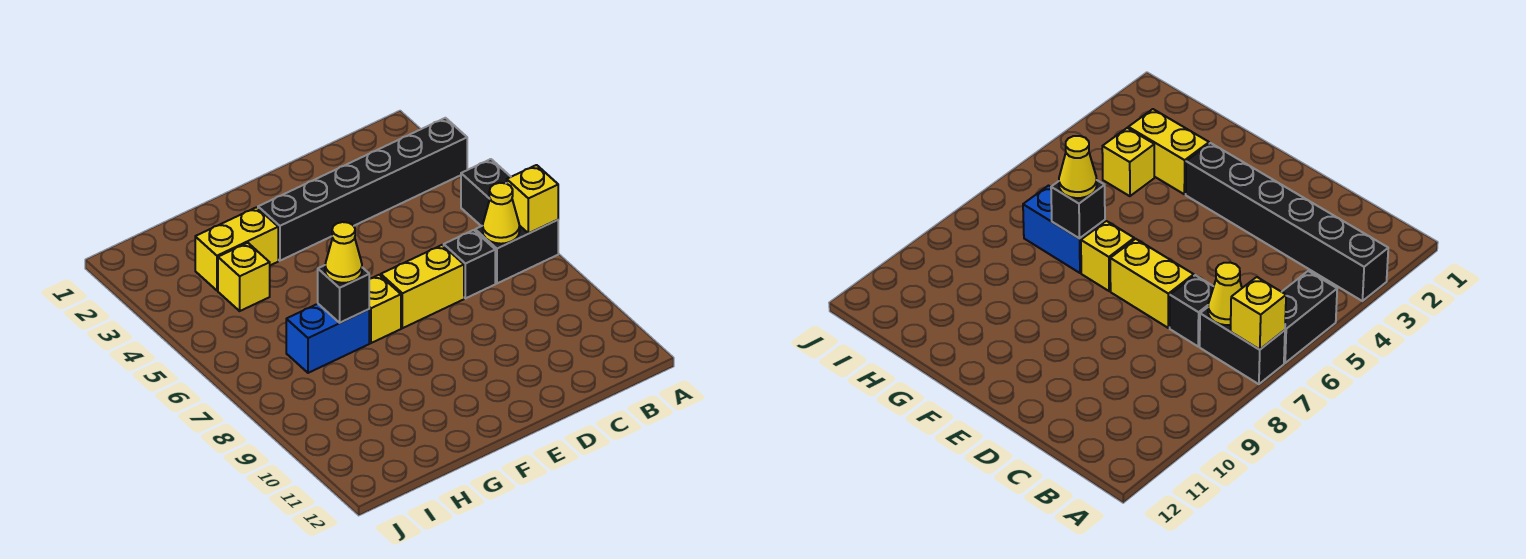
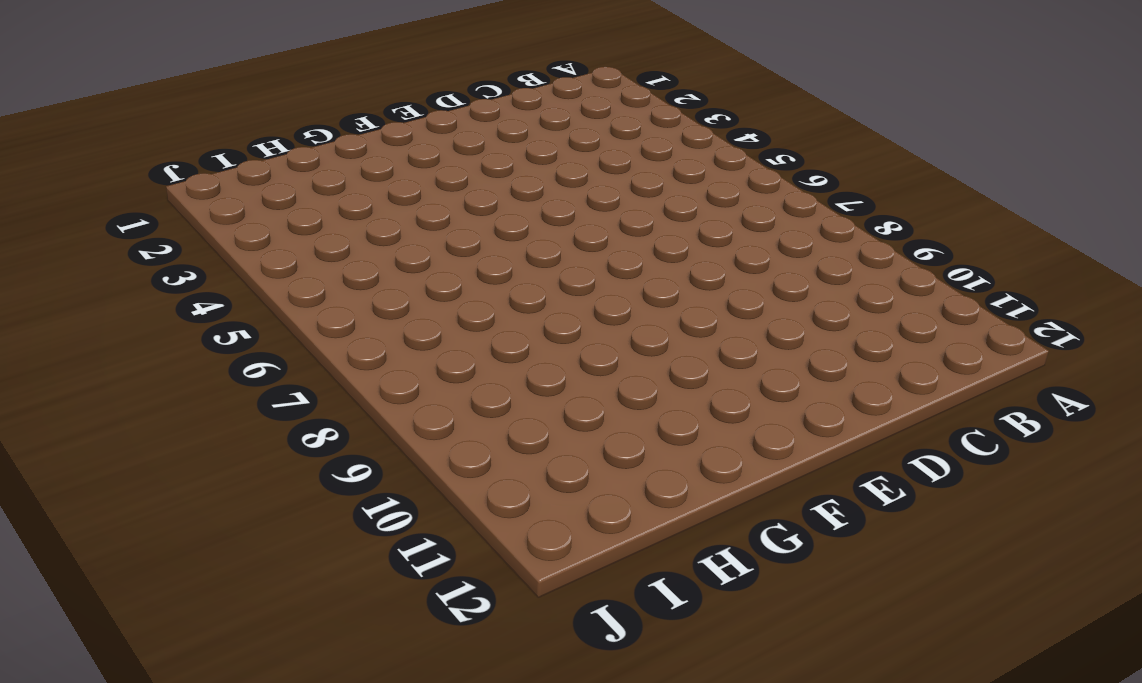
none -> black brick A3:F3 level 1
none -> black brick A5:A6 level 1
none -> black brick A7:B7 level 1

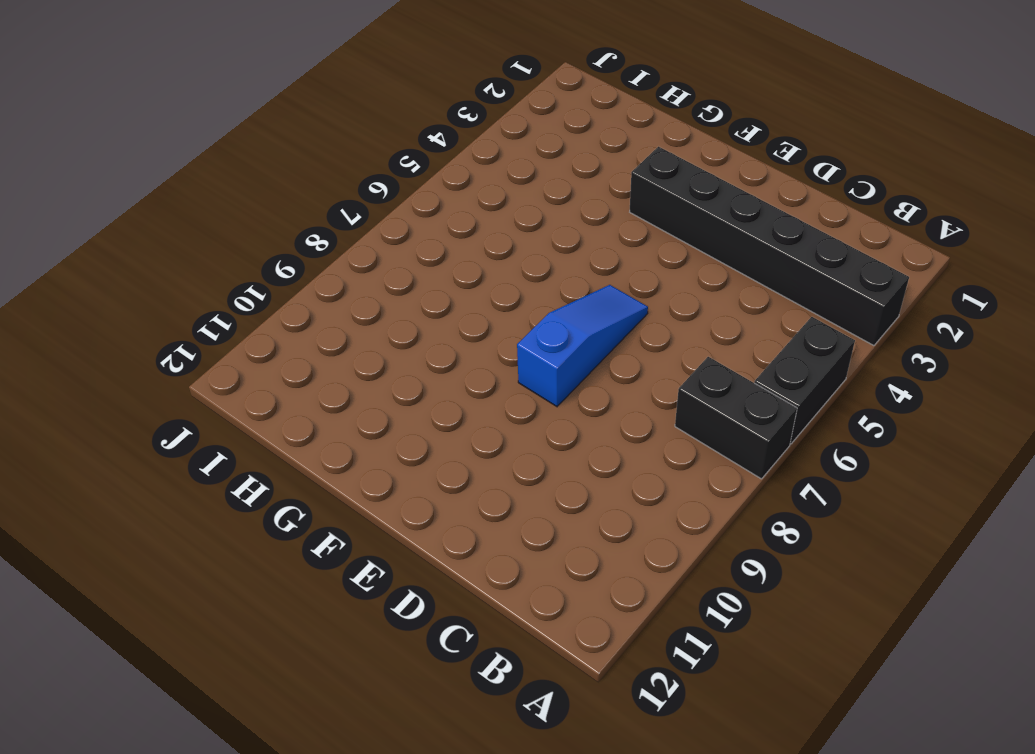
blue slope E6:E8 level 1 top 8 -> yellow brick D7:E7 level 1
none -> black brick C7 level 1
none -> yellow brick F7 level 1
none -> yellow brick G3:H3 level 1

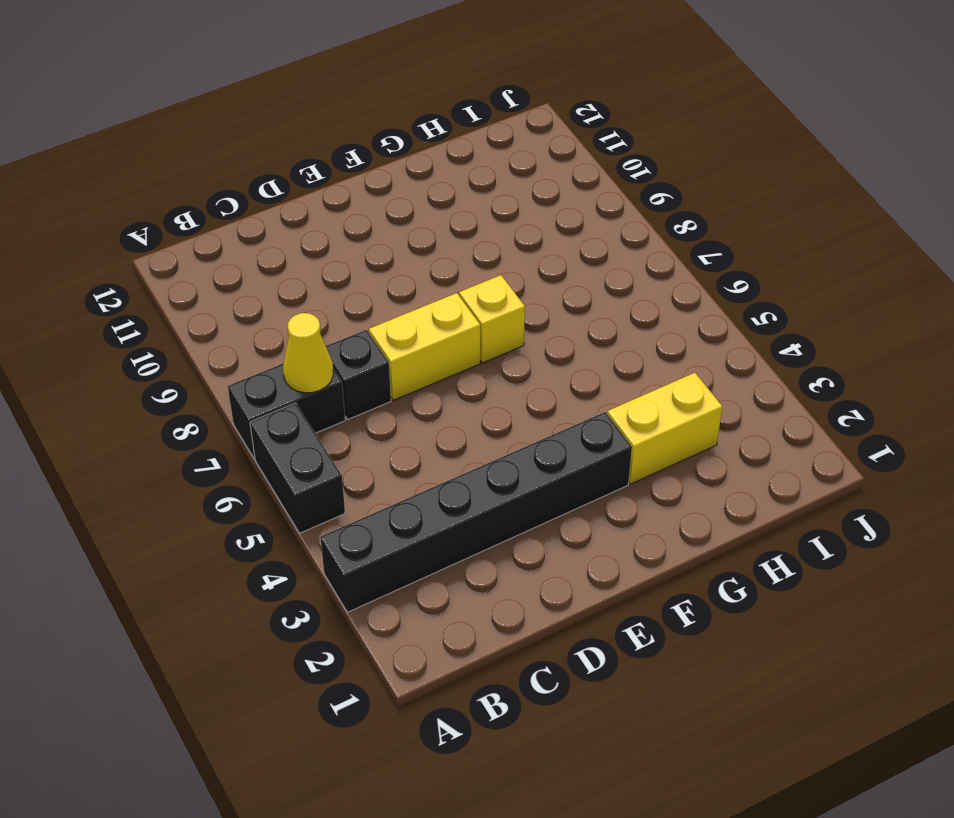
none -> blue brick G7:H7 level 1
none -> yellow brick H4 level 1
none -> yellow brick A7 level 2

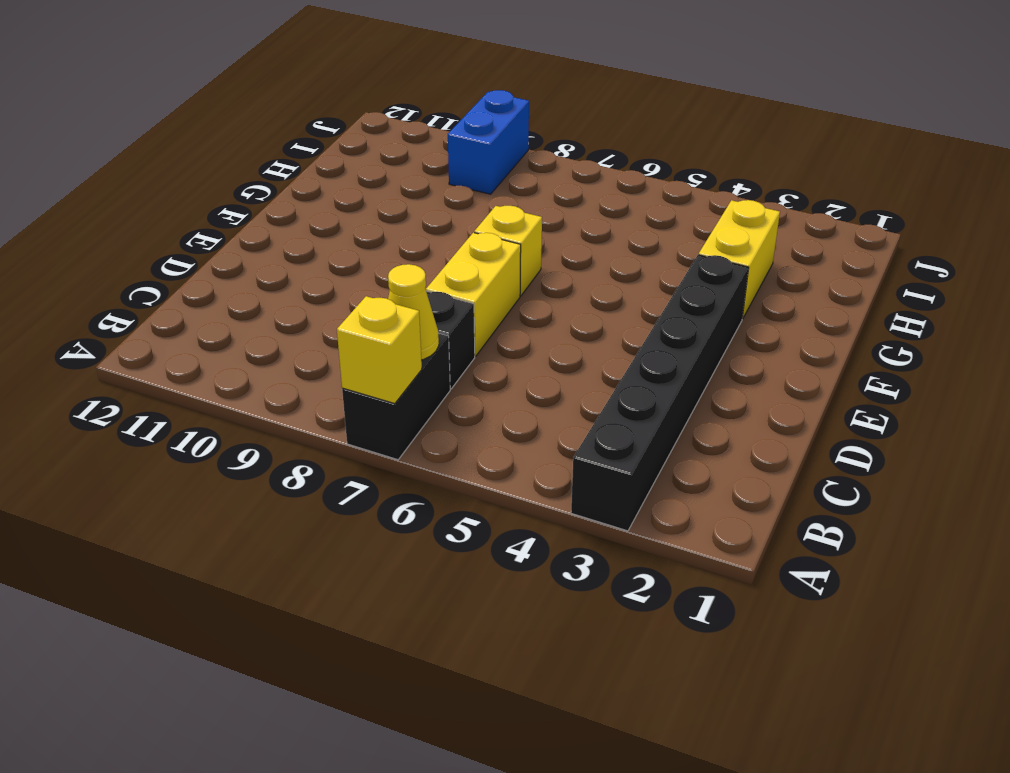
blue brick I9:J9 level 1 -> blue brick G7:H7 level 1
none -> black brick A5:A6 level 1
none -> yellow brick H4 level 1
none -> black brick G7 level 2

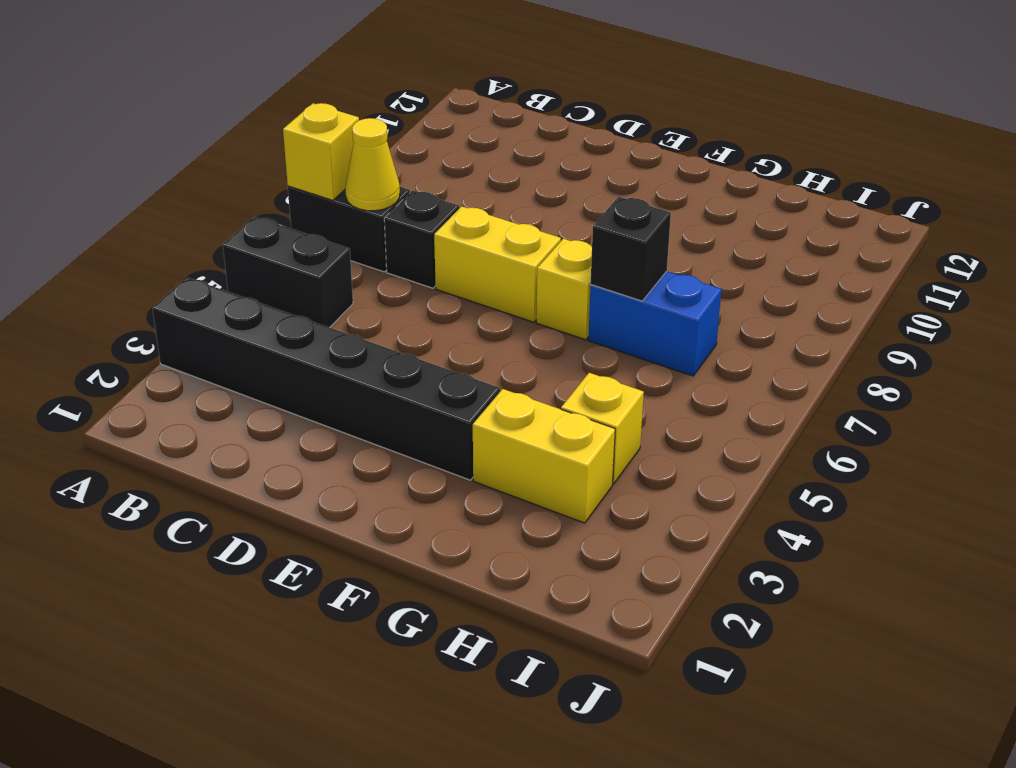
black brick A5:B5 level 1 -> black brick A5:A6 level 1
none -> yellow cone G7 level 3

